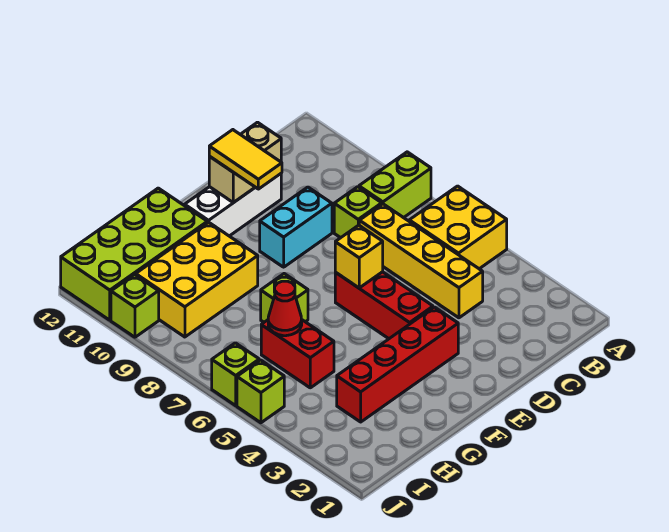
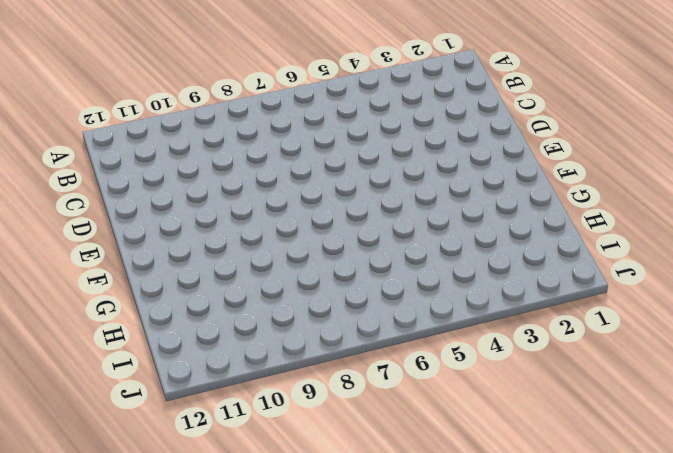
none -> yellow brick A5:B6 level 1
none -> lime brick A8:B8 level 1
none -> yellow brick C4:C7 level 1

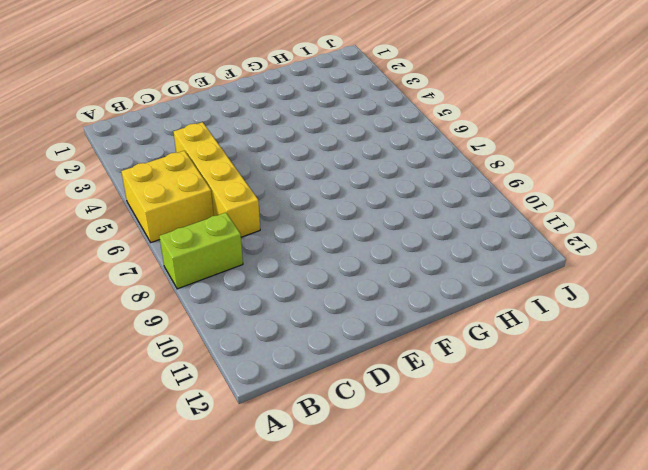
none -> lime brick C8 level 1
none -> cyan brick D9:E9 level 1
none -> white brick D11:F11 level 1

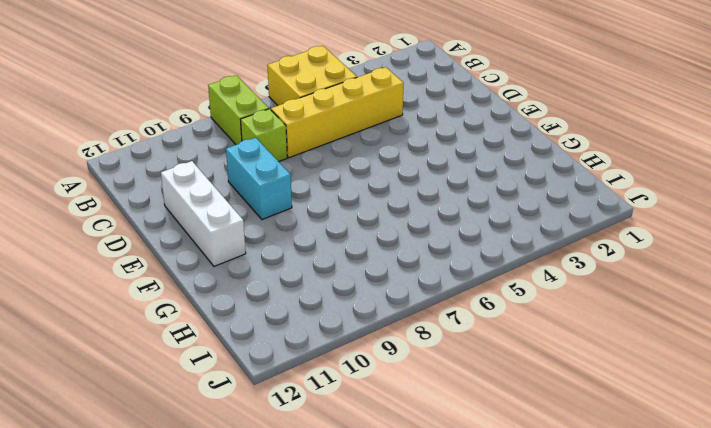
none -> red brick E3:H3 level 1
none -> red brick E4:E6 level 1
none -> lime brick G7 level 1

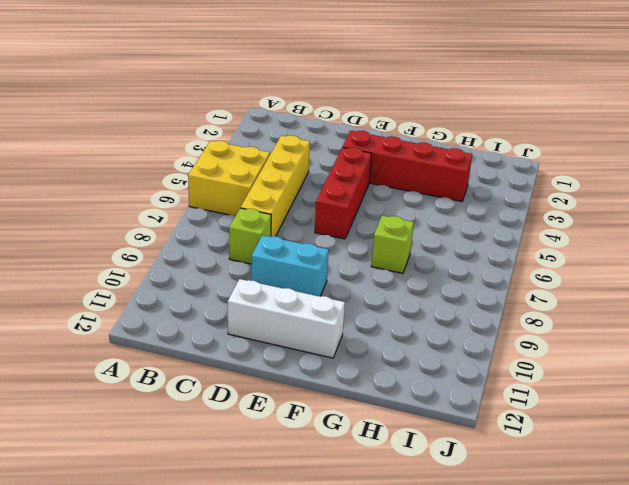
none -> lime brick A8:B8 level 1
none -> yellow brick G9:I10 level 1
none -> lime brick G11:J12 level 1

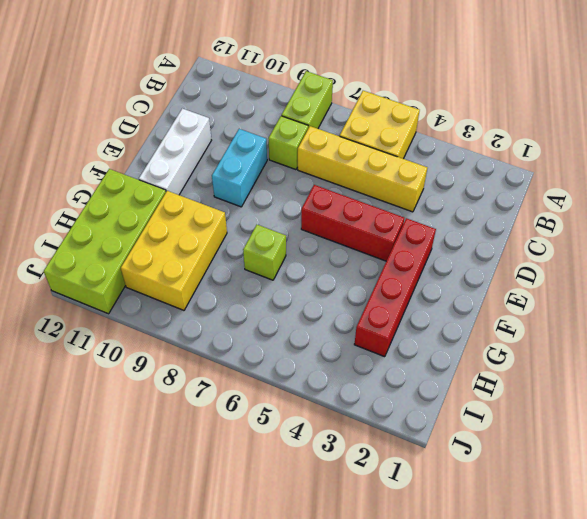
none -> red brick H5:H6 level 1
none -> lime brick J5 level 1
none -> lime brick J6 level 1

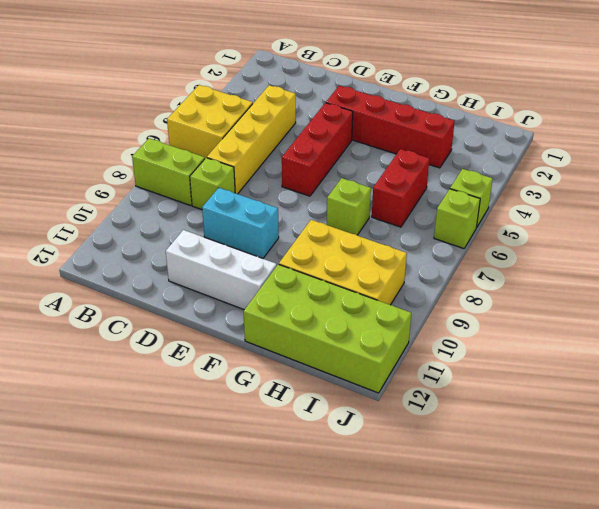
none -> lime brick J10 level 1
none -> tan brick D11:E11 level 2
none -> yellow brick E6 level 2

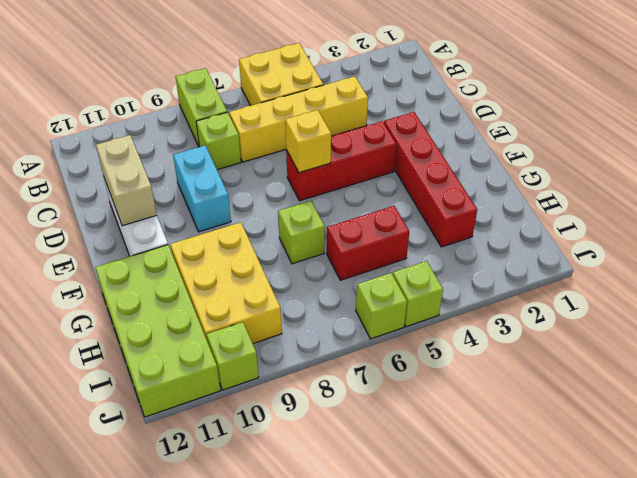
none -> red cone H6 level 2
none -> yellow tile E10:E11 level 3

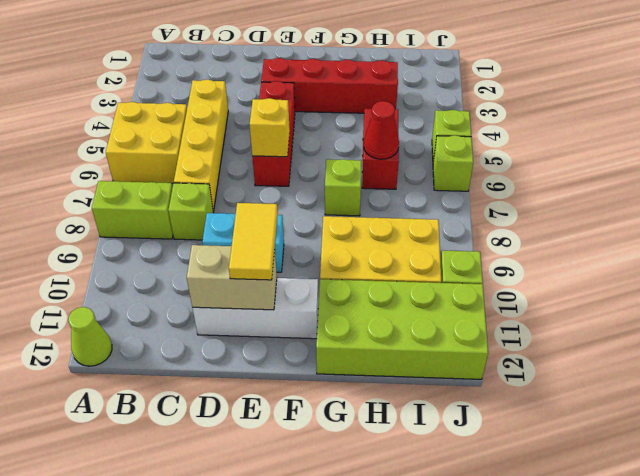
lime cone A12 level 1 -> none

